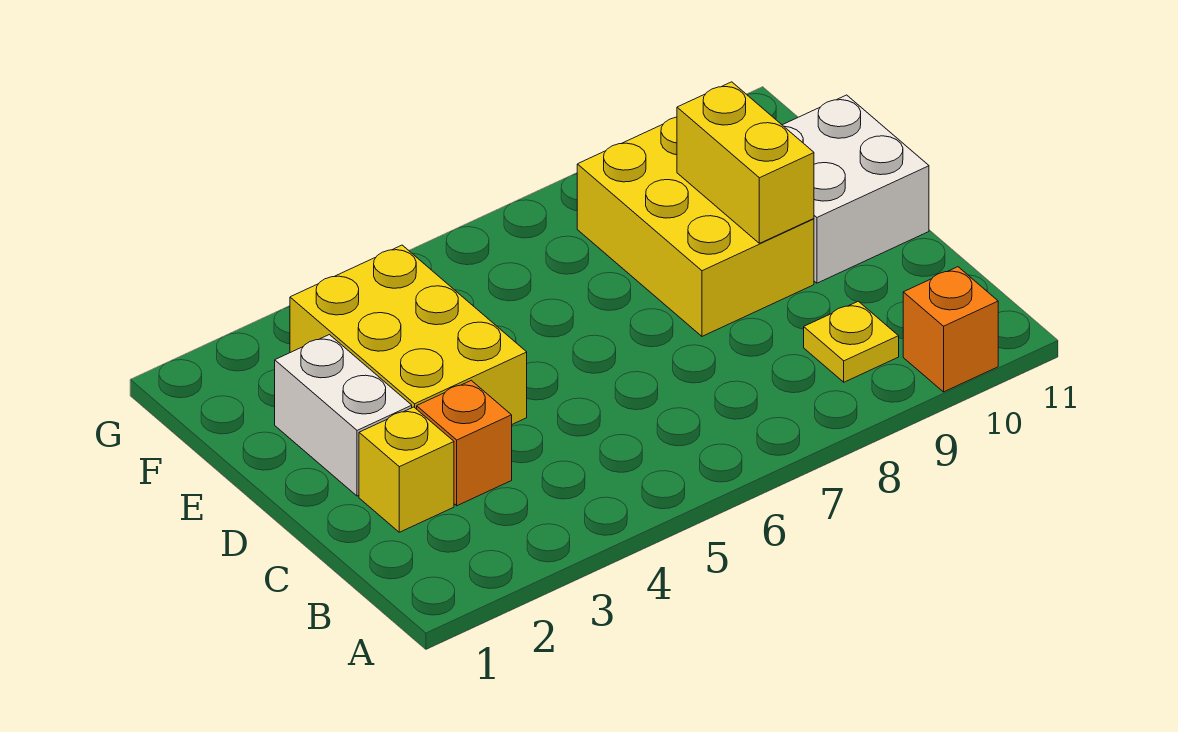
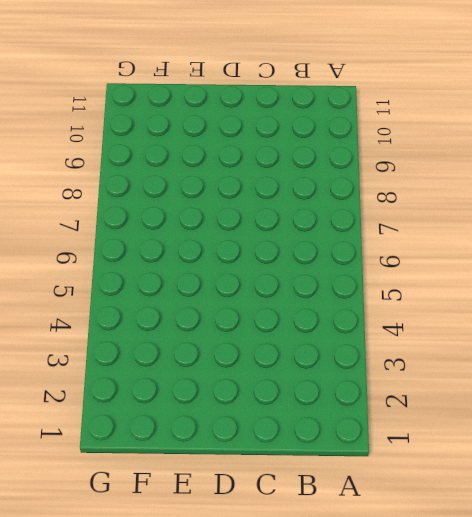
none -> orange brick A10 level 1
none -> yellow plate B9 level 1

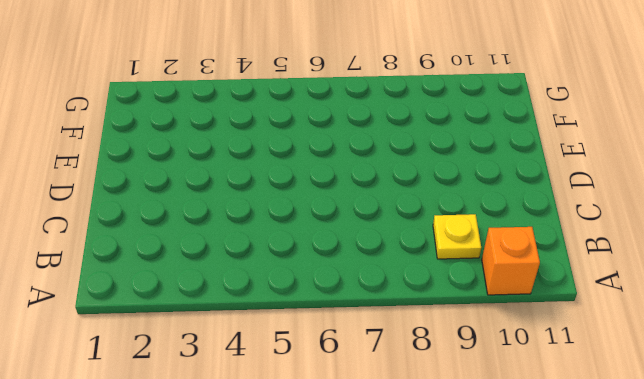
none -> yellow brick C2 level 1
none -> orange brick C3 level 1

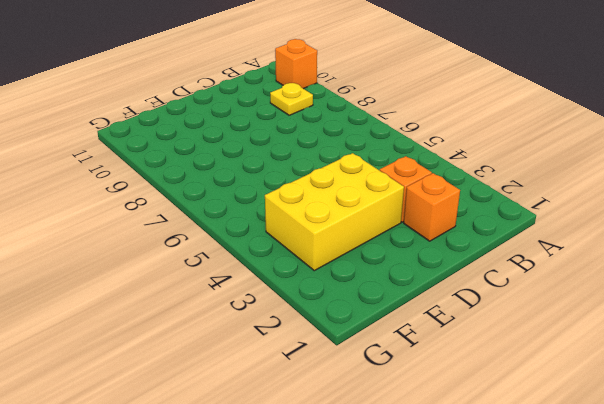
orange brick C2 level 1 -> yellow brick C2 level 1
none -> white brick D2:E2 level 1
none -> yellow brick D8:F9 level 1

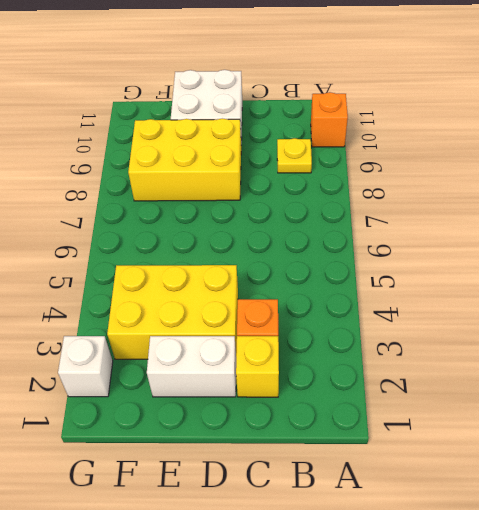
white brick G2 level 1 -> none
none -> yellow brick D9:E9 level 2

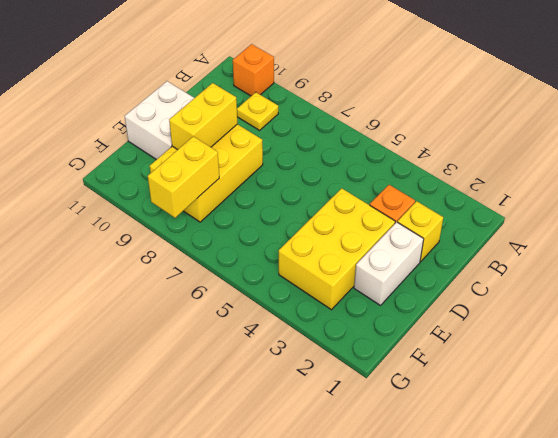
yellow brick F8:G8 level 2 -> none

